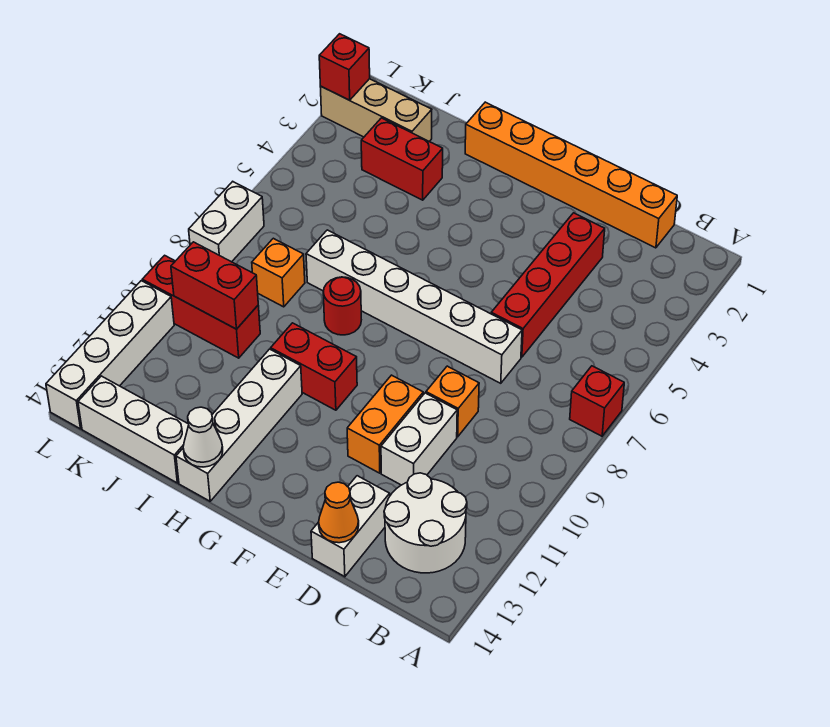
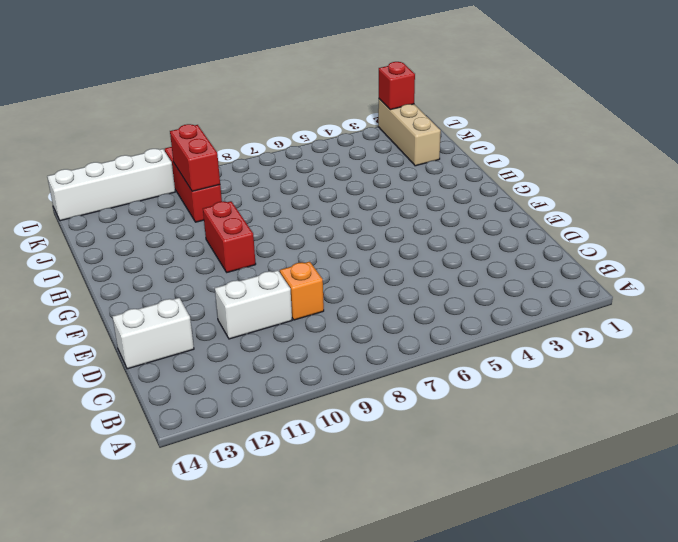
none -> red brick A7 level 1
none -> white round brick B12:C13 level 1
none -> orange brick C1:H1 level 1

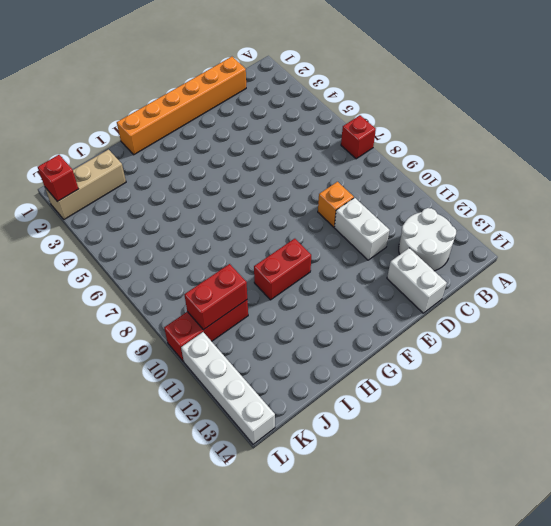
none -> red brick D3:D6 level 1
none -> white brick D7:I7 level 1
none -> orange brick E10:E11 level 1

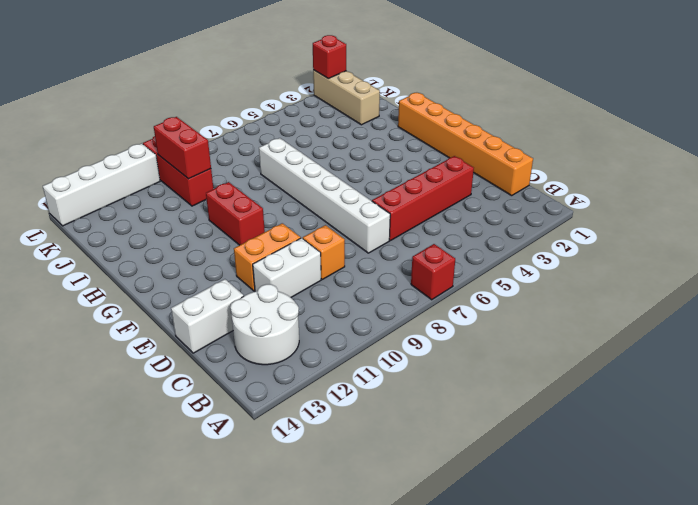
none -> red round brick H8 level 1
none -> white brick H11:H14 level 1
none -> red brick I3:J3 level 1

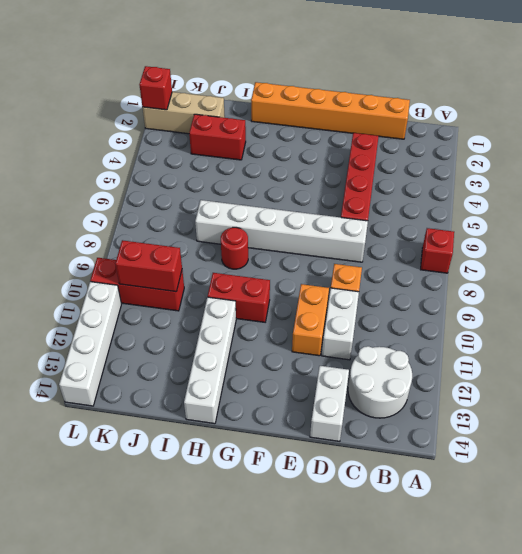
none -> white brick I14:K14 level 1
none -> orange brick J8 level 1
none -> white brick L7:L8 level 1

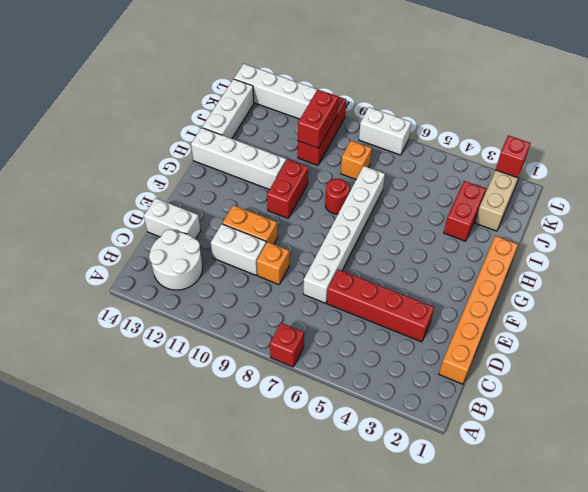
none -> orange cone D14 level 2
none -> white cone H14 level 2

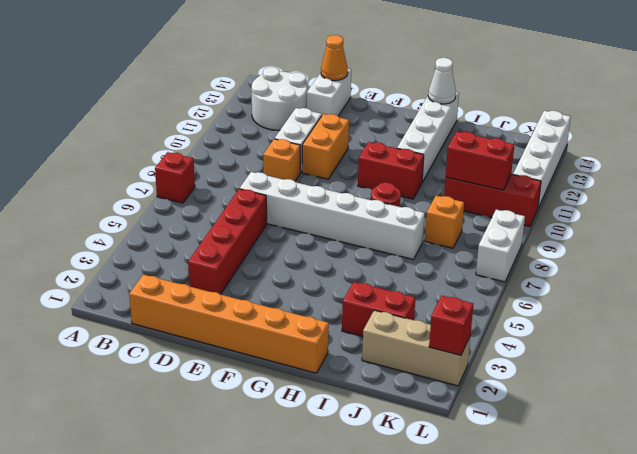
none -> white brick I14:K14 level 1

